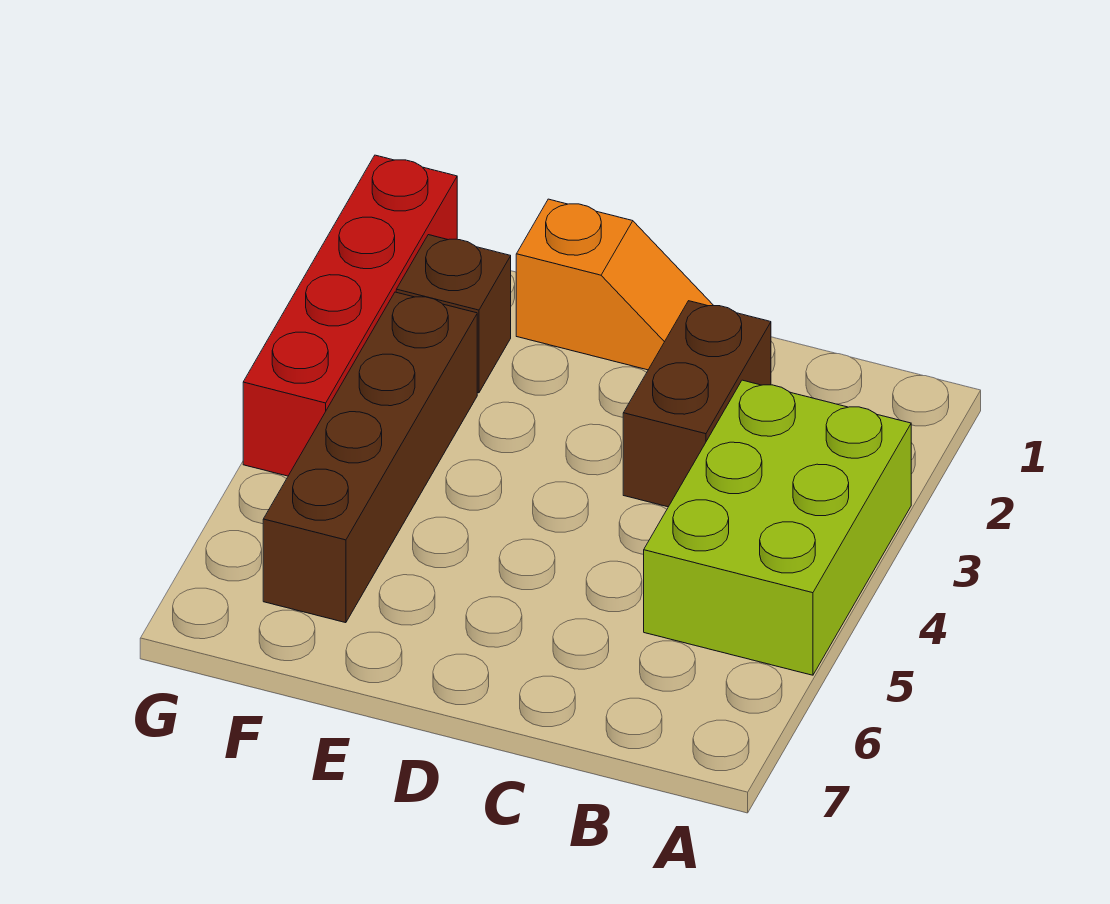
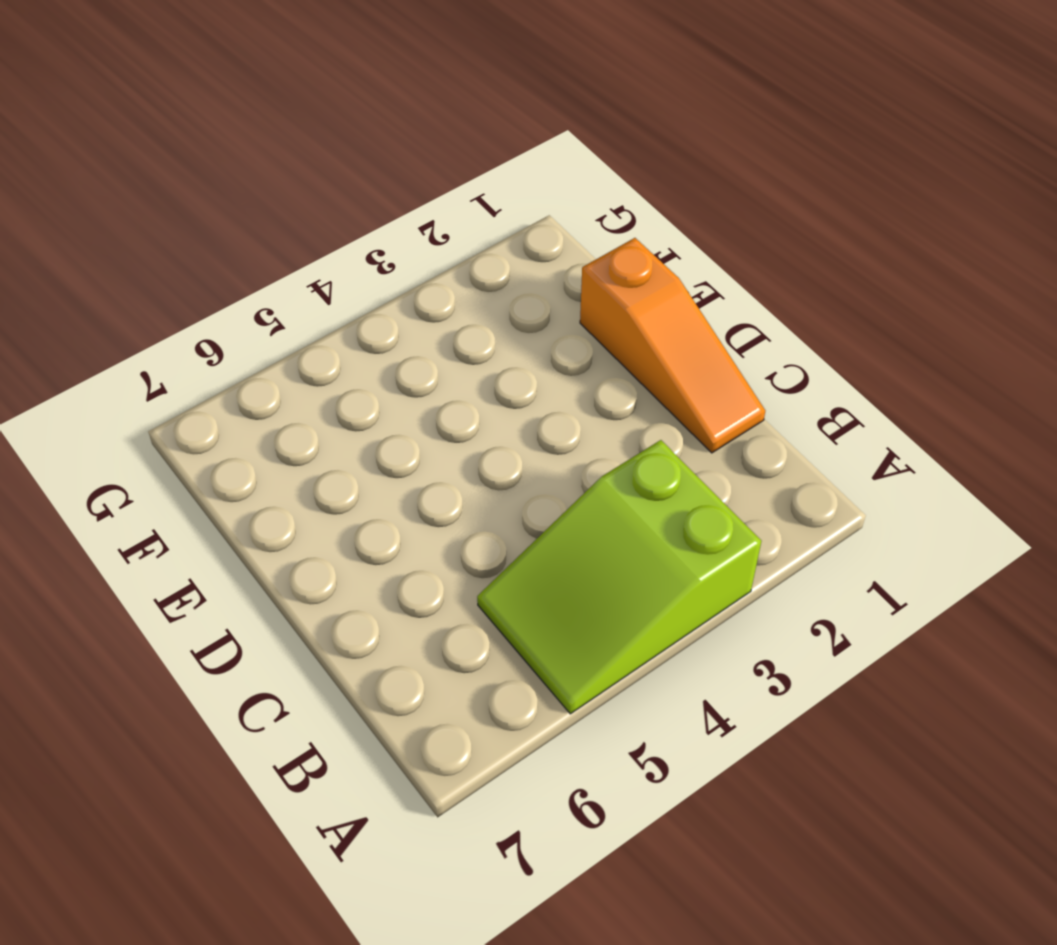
lime slope A3:B5 level 1 top 3 -> lime brick A3:B5 level 1
orange slope C1:E1 level 1 top E -> orange slope D1:E1 level 1 top E
none -> brown brick C2:C3 level 1
none -> brown brick F2 level 1

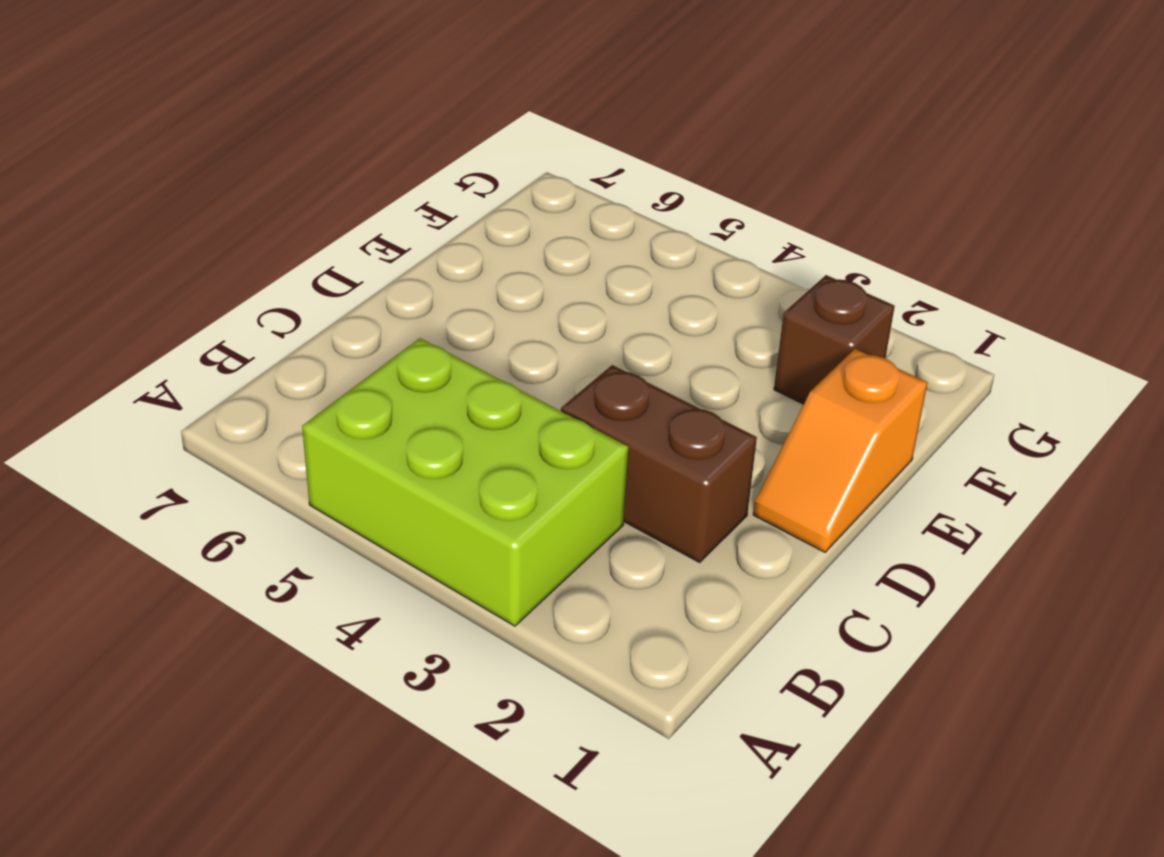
none -> brown brick F3:F6 level 1
none -> red brick G1:G4 level 1

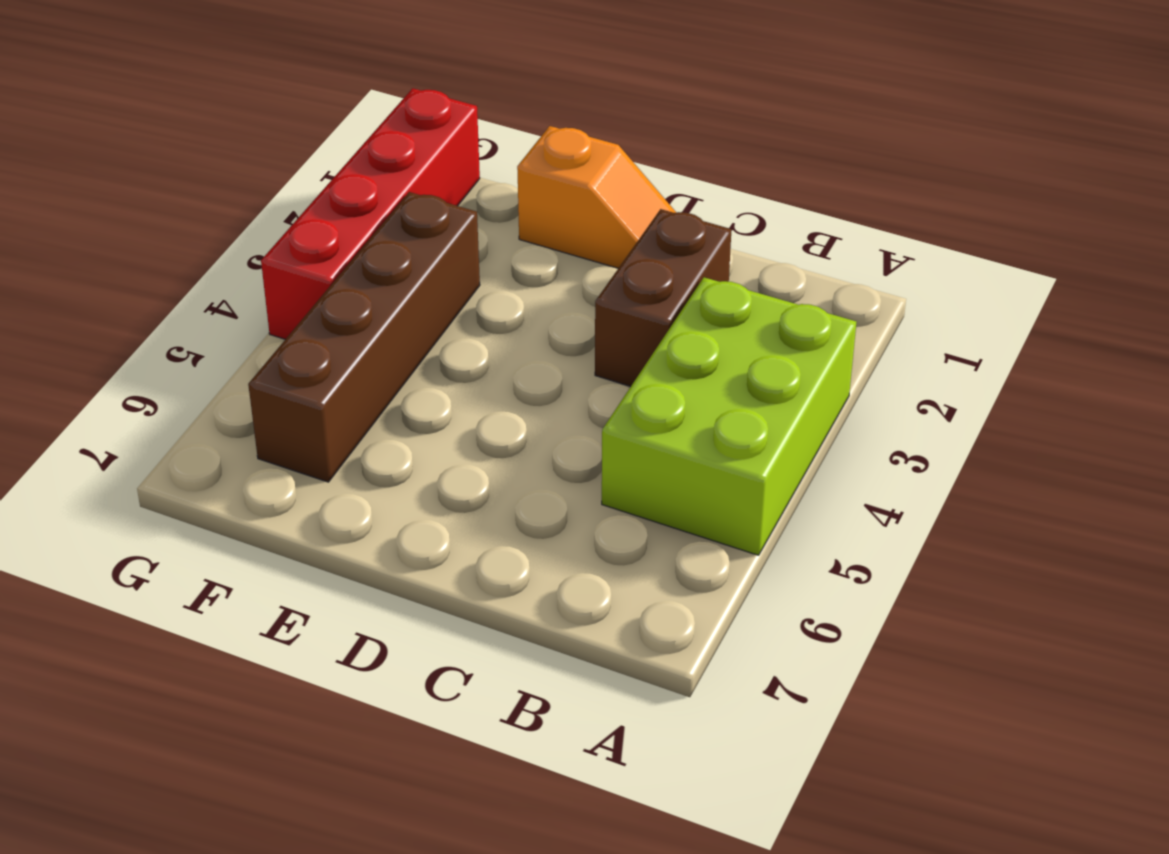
none -> brown brick F2 level 1

